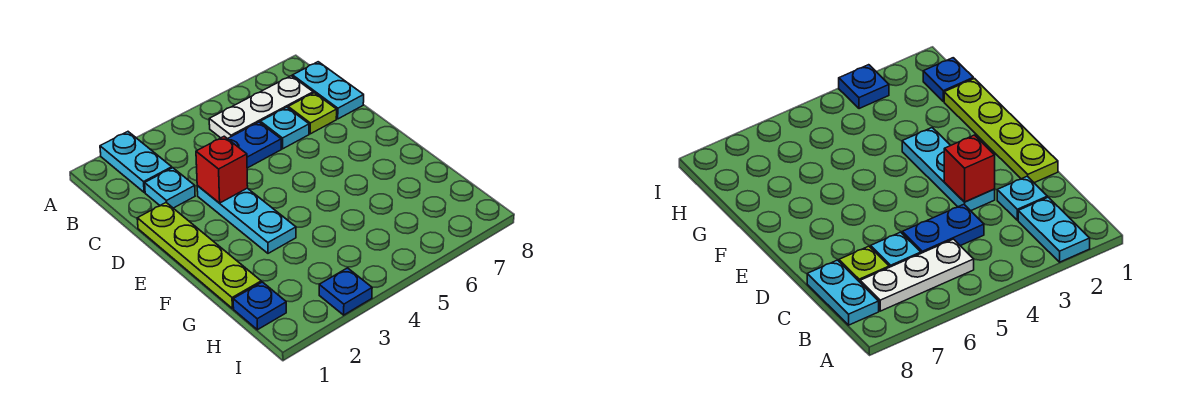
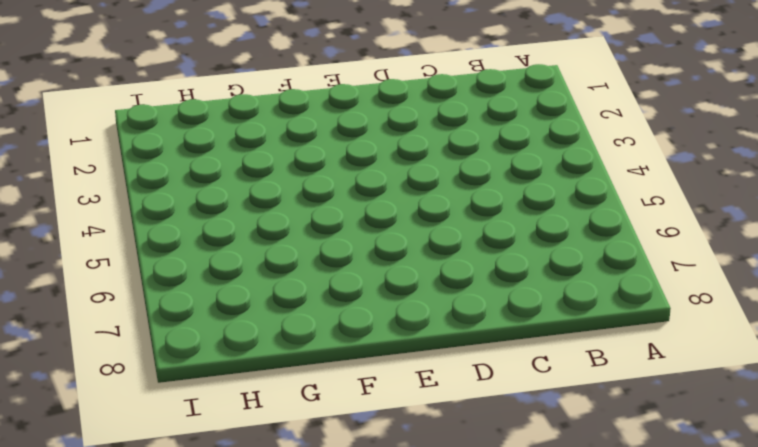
none -> cyan plate A2:B2 level 1
none -> white plate B5:B7 level 1
none -> cyan plate B8:C8 level 1

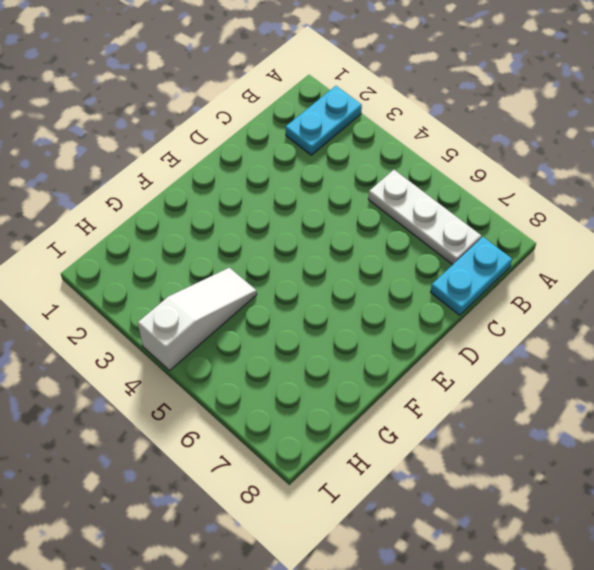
white slope G4:I4 level 1 top I -> none
none -> cyan plate C2 level 1
none -> blue plate C4:C5 level 1
none -> cyan plate C6 level 1

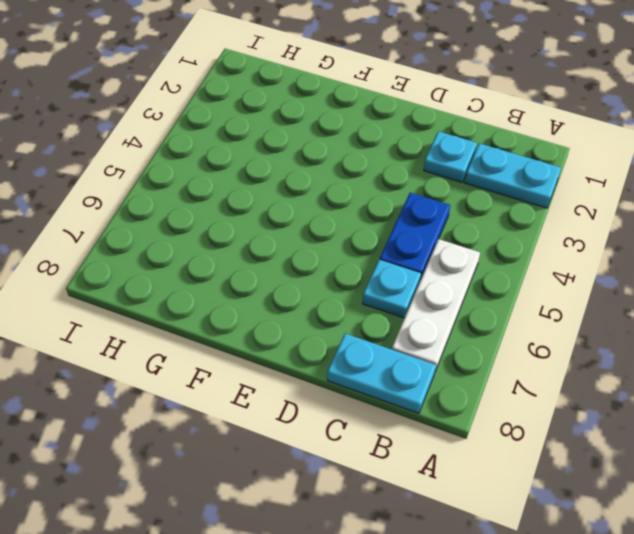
none -> lime plate C7 level 1
none -> lime plate D1:G1 level 1
none -> cyan plate D3:F3 level 1

